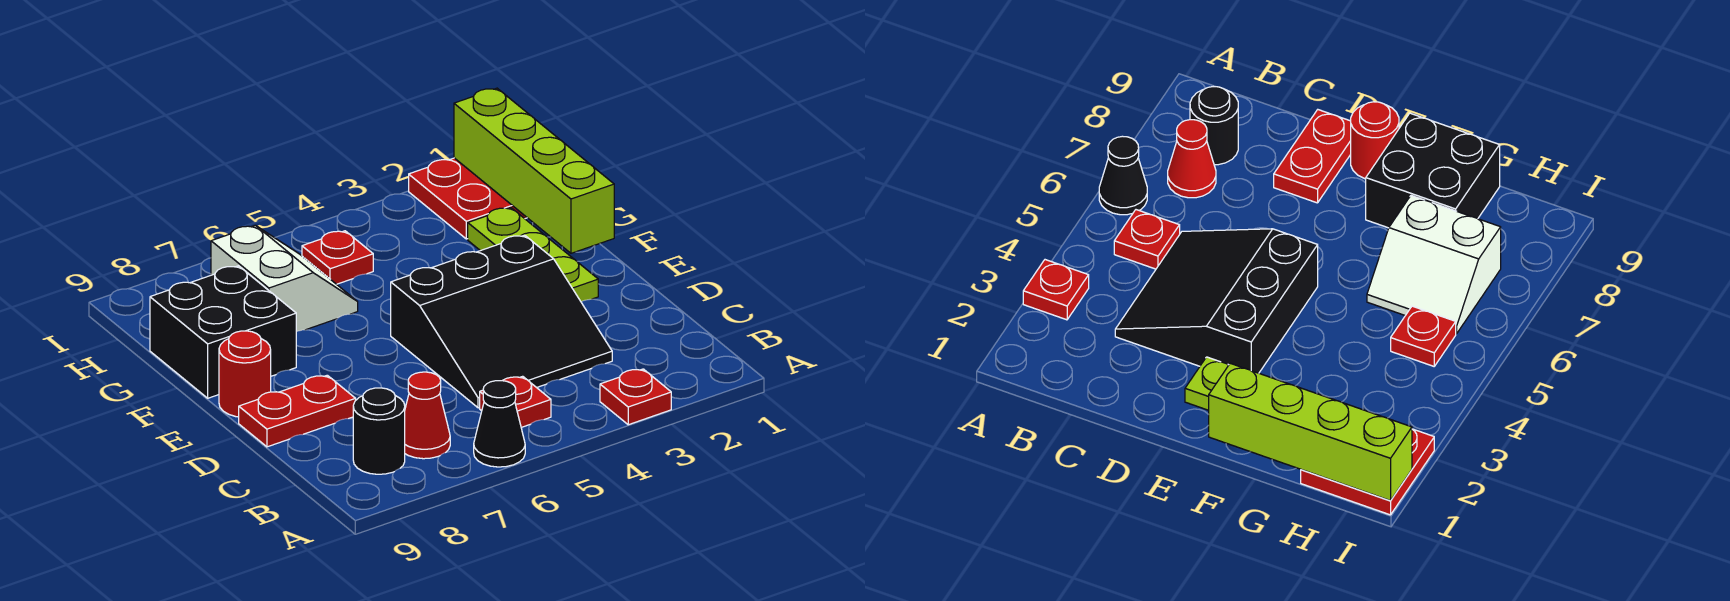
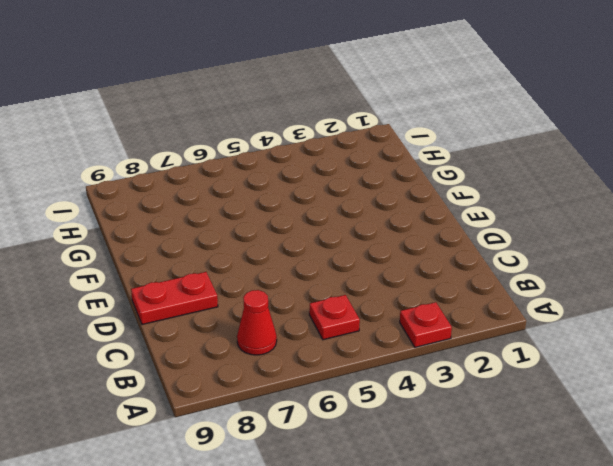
none -> black cone A6 level 1
none -> black round brick B8 level 1
none -> black slope C3:E5 level 1 top E

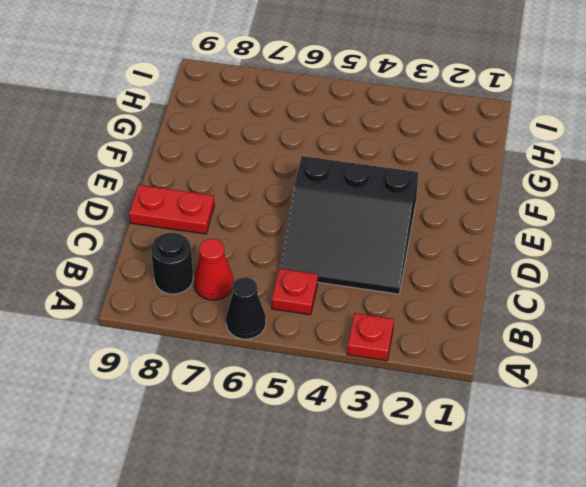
none -> lime plate E2:G2 level 1
none -> red round brick E9 level 1
none -> black brick F8:G9 level 1

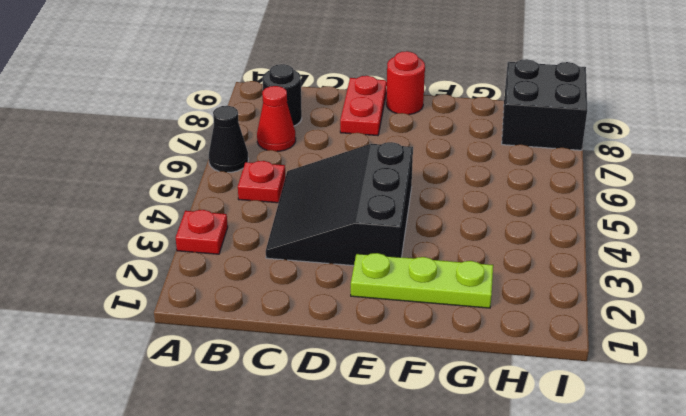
black brick H8:I9 level 1 -> black brick F8:G9 level 1
none -> white slope G6:H7 level 1 top 7
none -> red plate H1:I2 level 1
none -> red plate H5 level 1

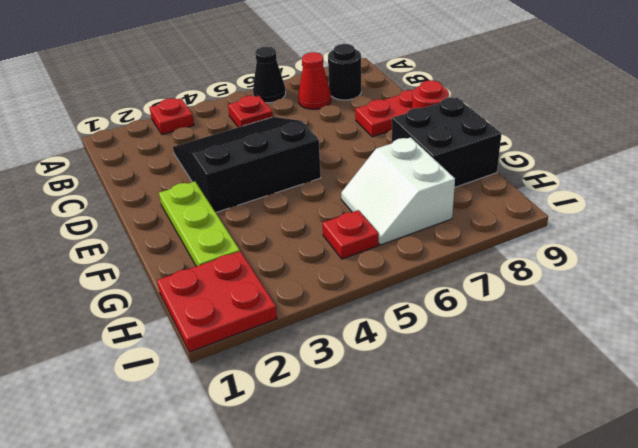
none -> lime brick F1:I1 level 2

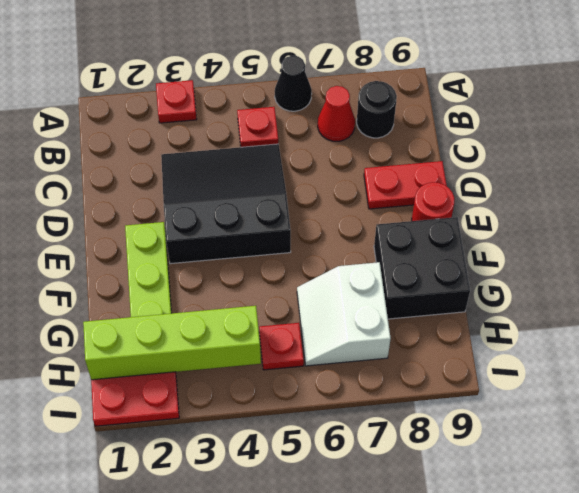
lime brick H1:H4 level 2 -> lime brick F1:I1 level 2

